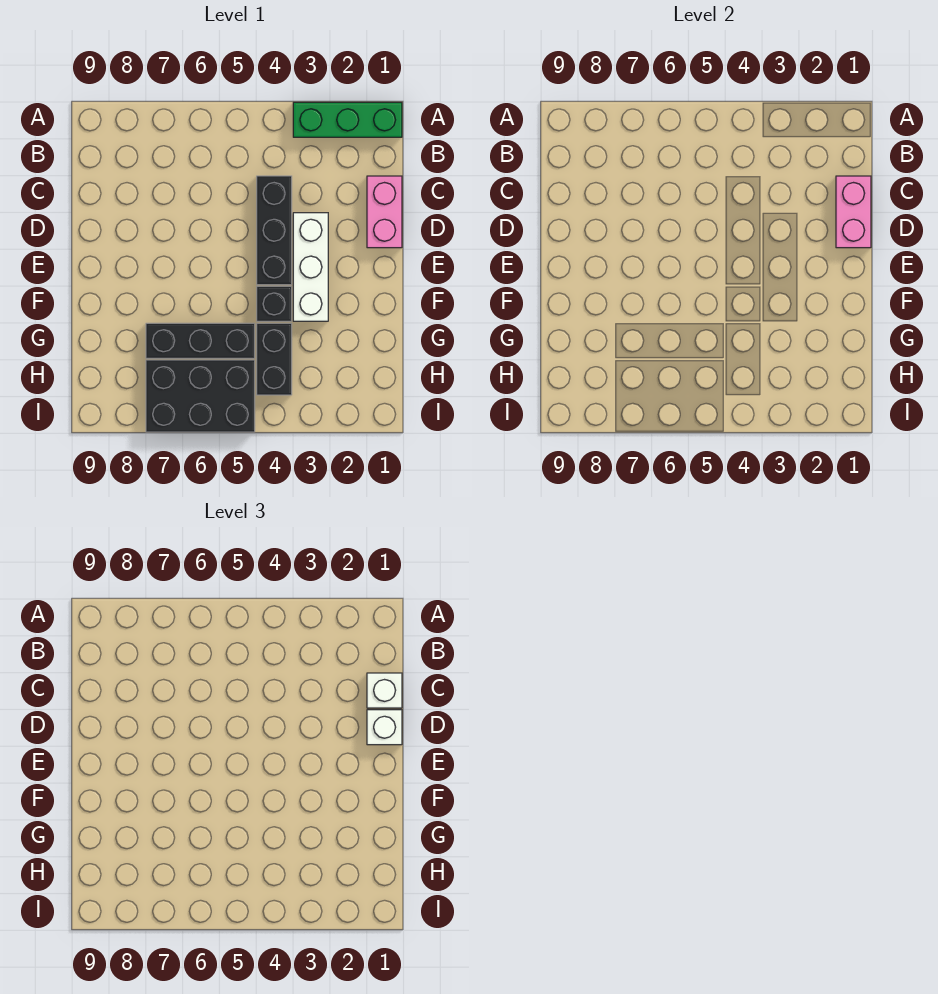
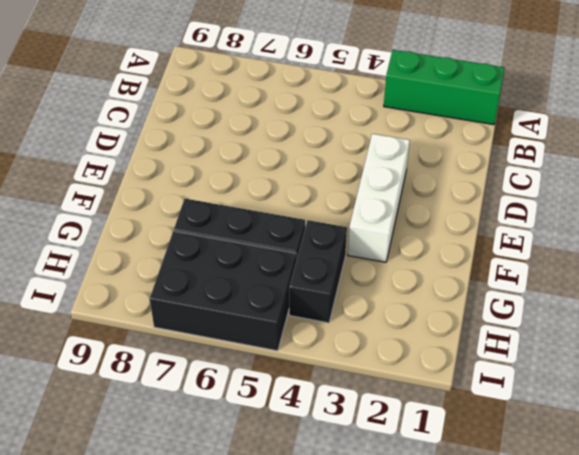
none -> pink brick C1:D1 level 1
none -> black brick C4:E4 level 1

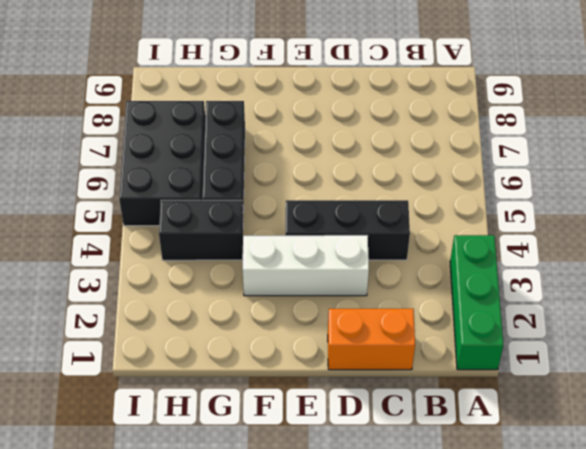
orange brick C1:D1 level 1 -> pink brick C1:D1 level 1
none -> black brick F4 level 1
none -> pink brick C1:D1 level 2

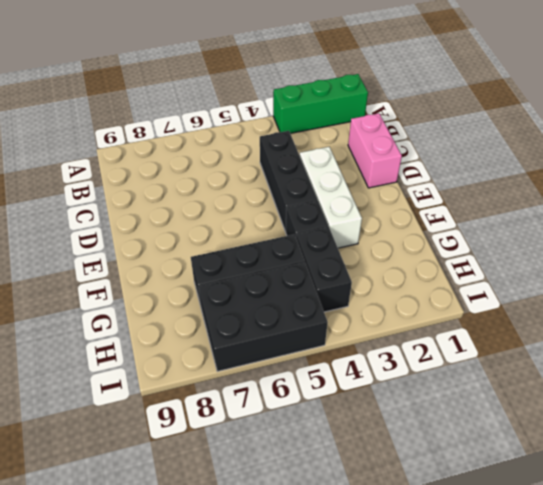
none -> pink brick C1:D1 level 2
none -> white brick C1 level 3

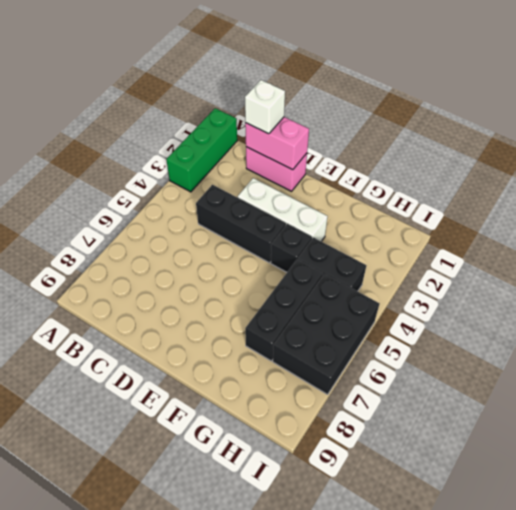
none -> white brick D1 level 3

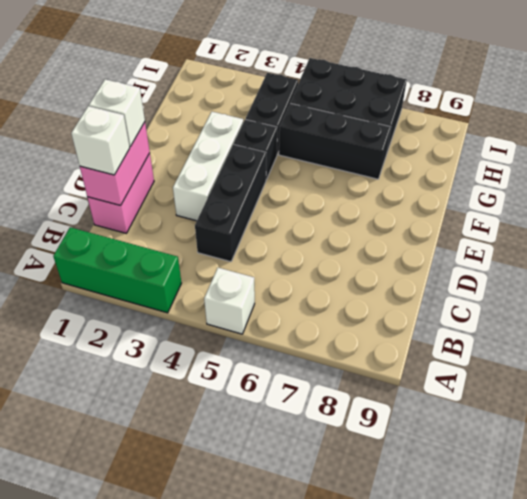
white brick A5 level 1 -> none

